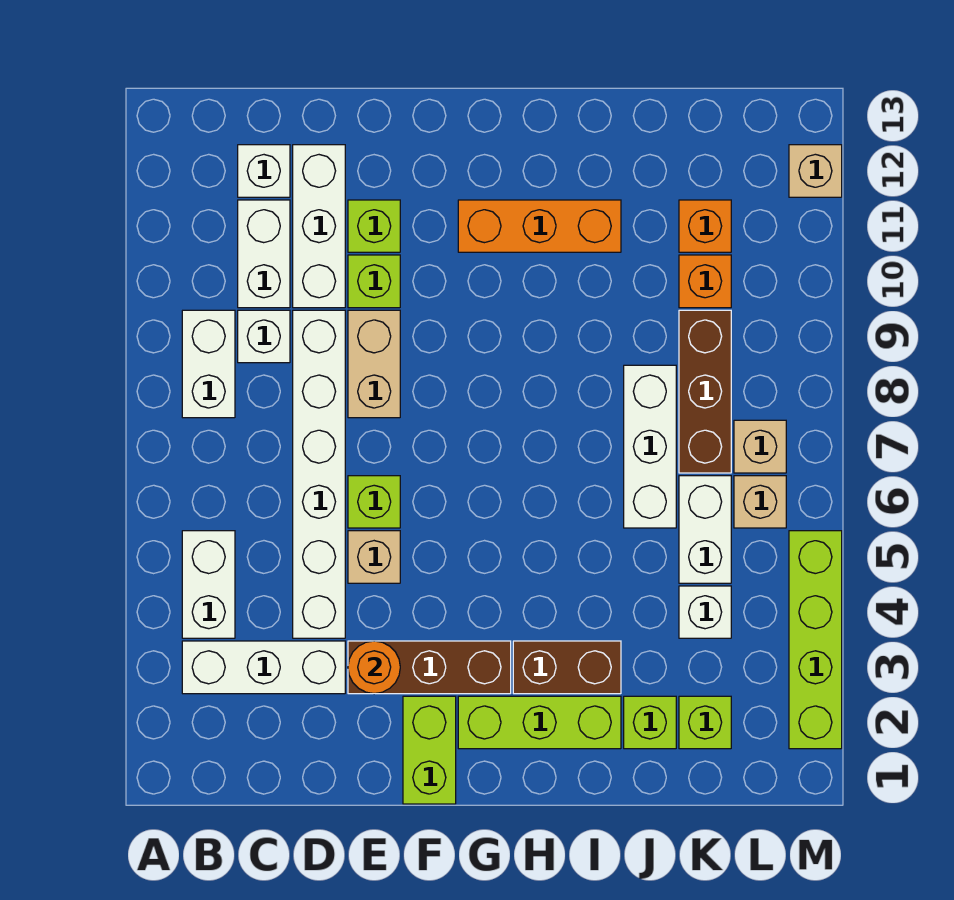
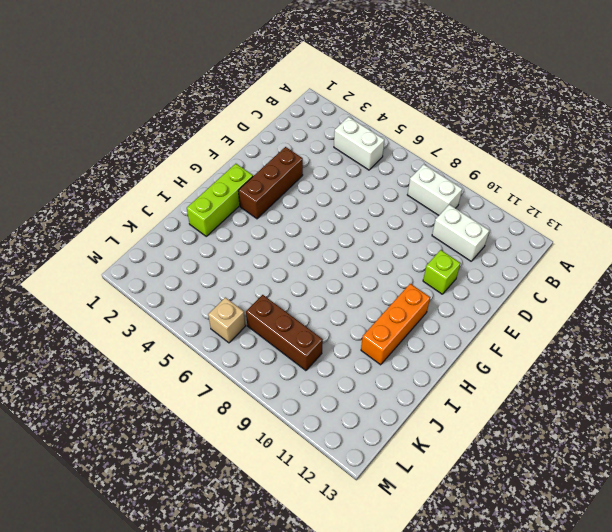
none -> white brick B3:D3 level 1
none -> white brick C9 level 1
none -> white brick C12 level 1
none -> white brick D4:D9 level 1

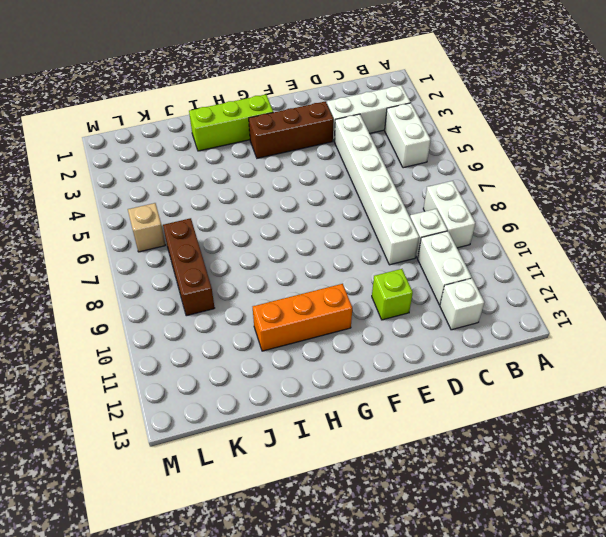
none -> white brick D10:D12 level 1
none -> tan brick E5 level 1
none -> lime brick E6 level 1
none -> tan brick E8:E9 level 1

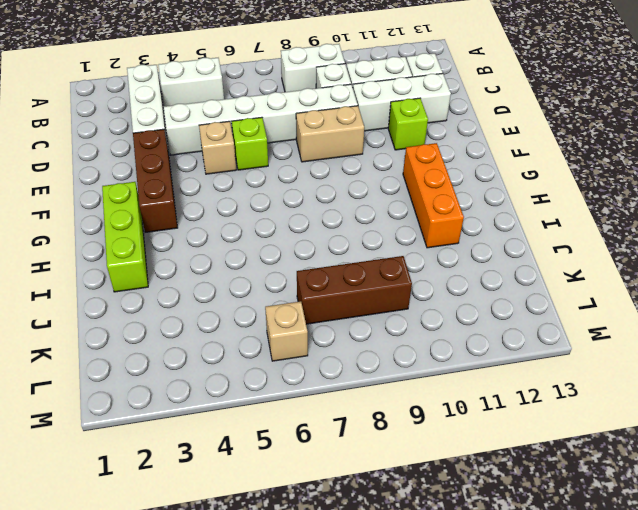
none -> lime brick E10 level 1
none -> lime brick F1:F2 level 1
none -> brown brick H3:I3 level 1
none -> lime brick J2 level 1

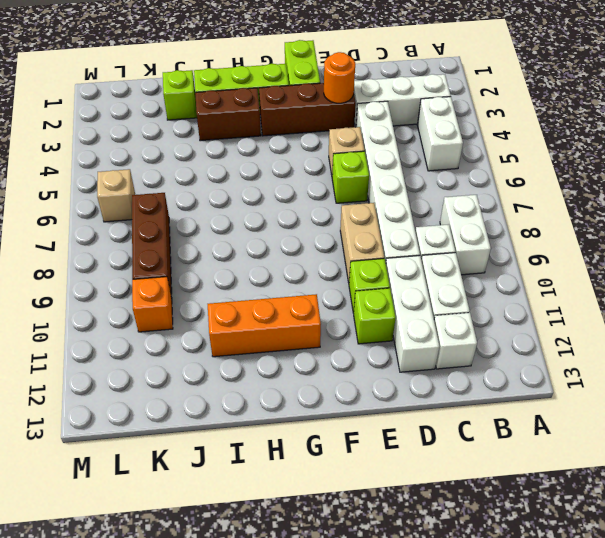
none -> white brick J6:J8 level 1
none -> lime brick K2 level 1
none -> white brick K4 level 1
none -> white brick K5:K6 level 1

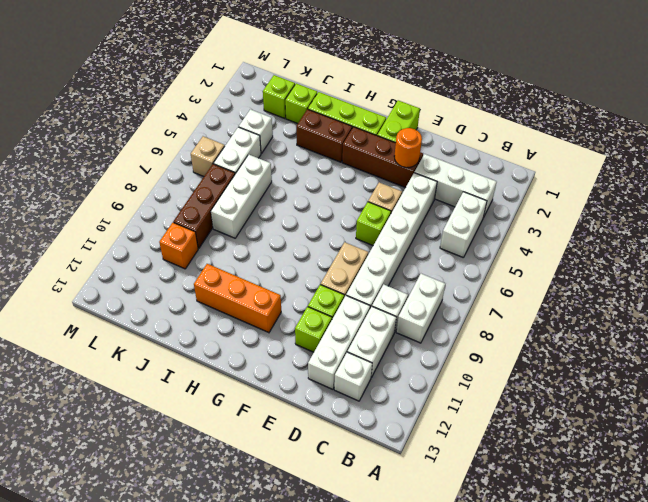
none -> orange brick K11 level 1
none -> tan brick L7 level 1
none -> lime brick M2:M5 level 1
none -> tan brick M12 level 1

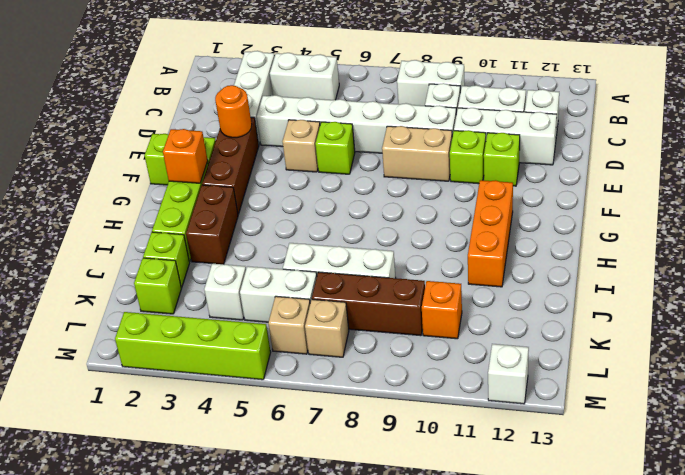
orange brick G2 level 2 -> orange brick K11 level 1
white brick M12 level 1 -> tan brick M12 level 1

